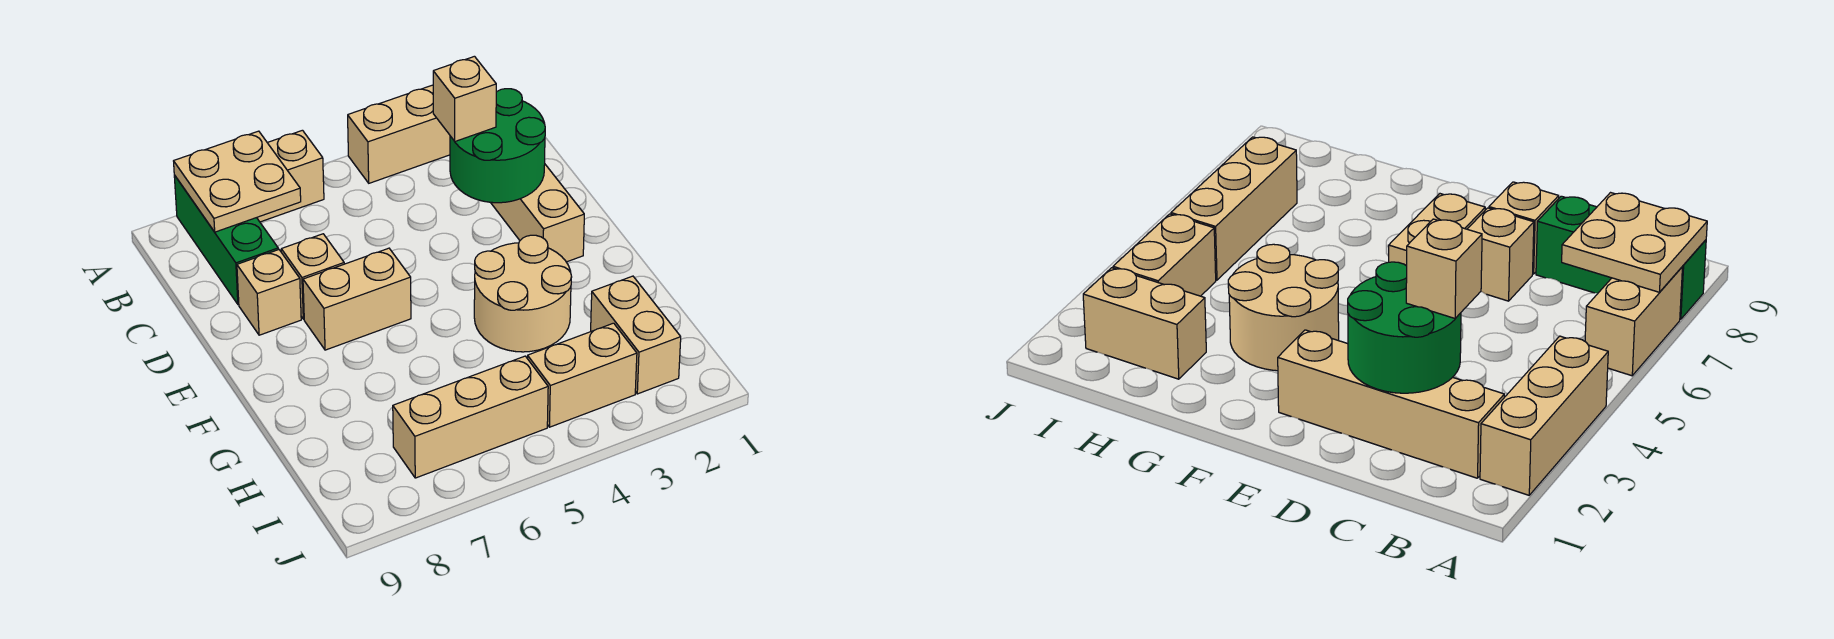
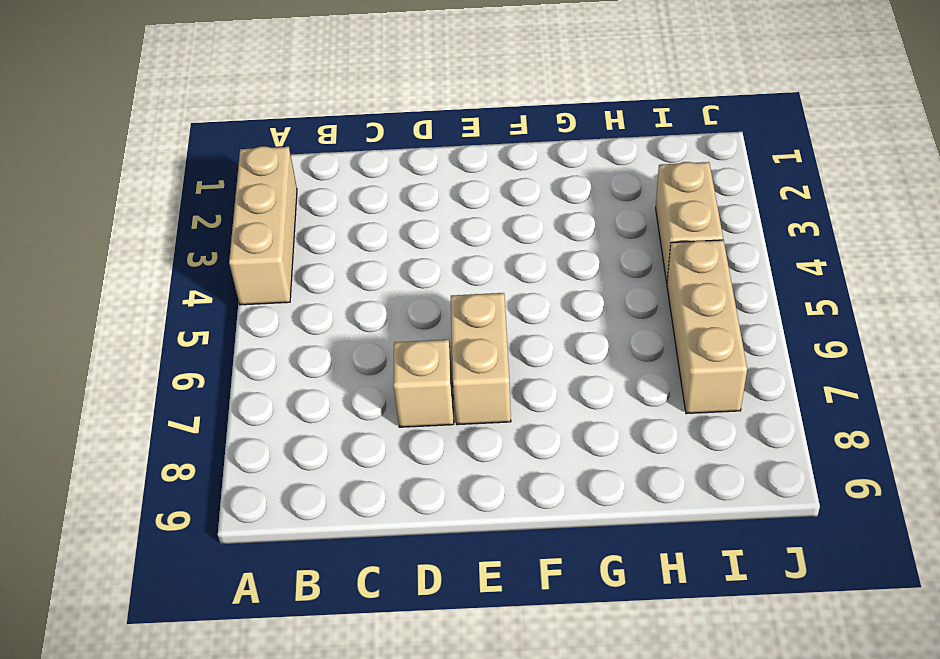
none -> tan brick A6:A7 level 1
none -> green brick A8:C8 level 1
none -> tan brick B2:E2 level 1

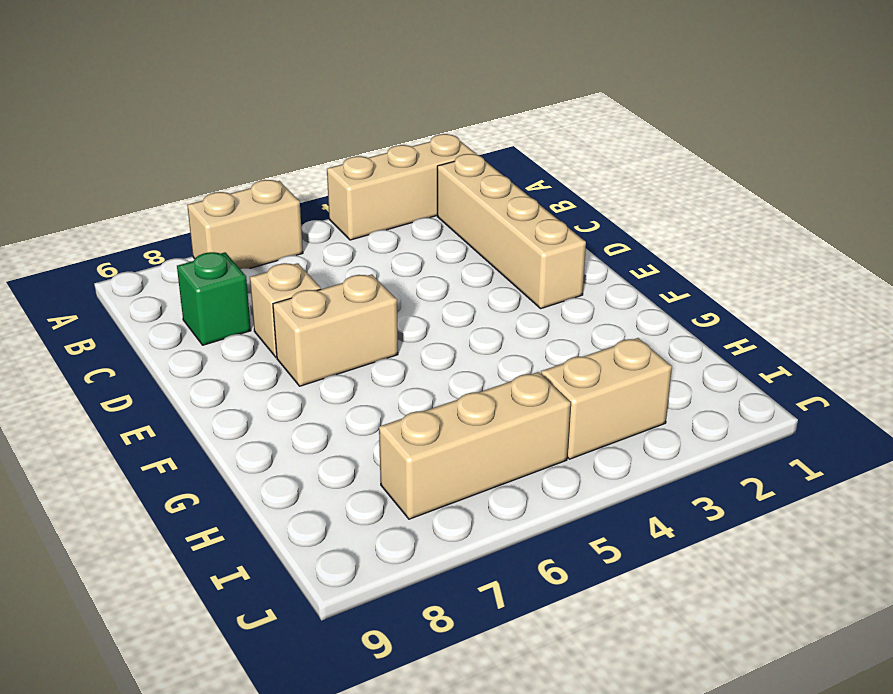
green brick C8 level 1 -> green brick A8:C8 level 1
none -> tan brick D8 level 1
none -> tan round brick F3:G4 level 1
none -> tan brick H2:I2 level 1

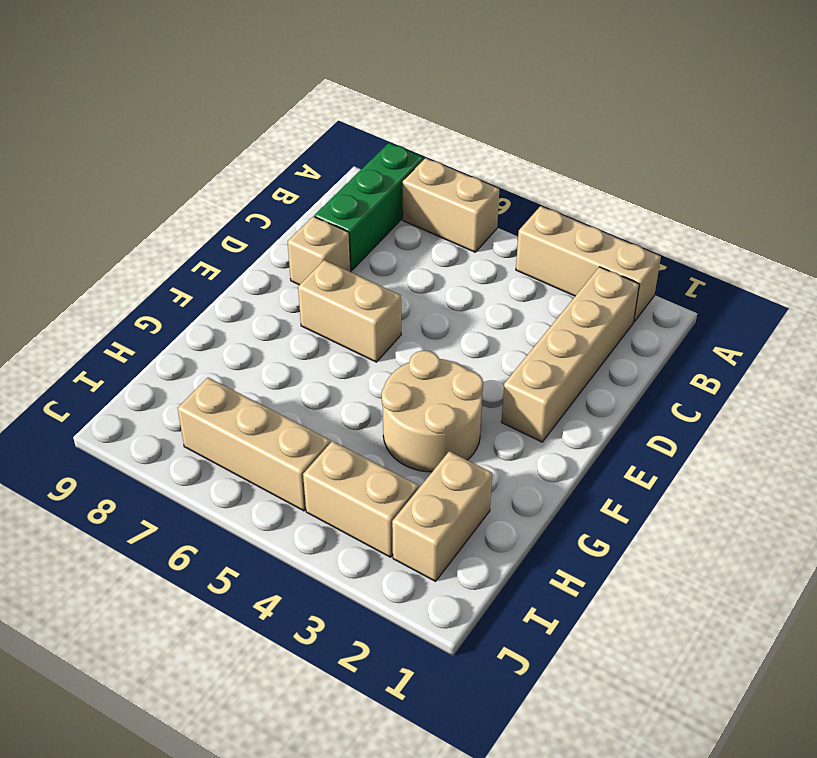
none -> tan brick D7 level 1
none -> tan plate A7:B8 level 2
none -> green round brick C2:D3 level 2

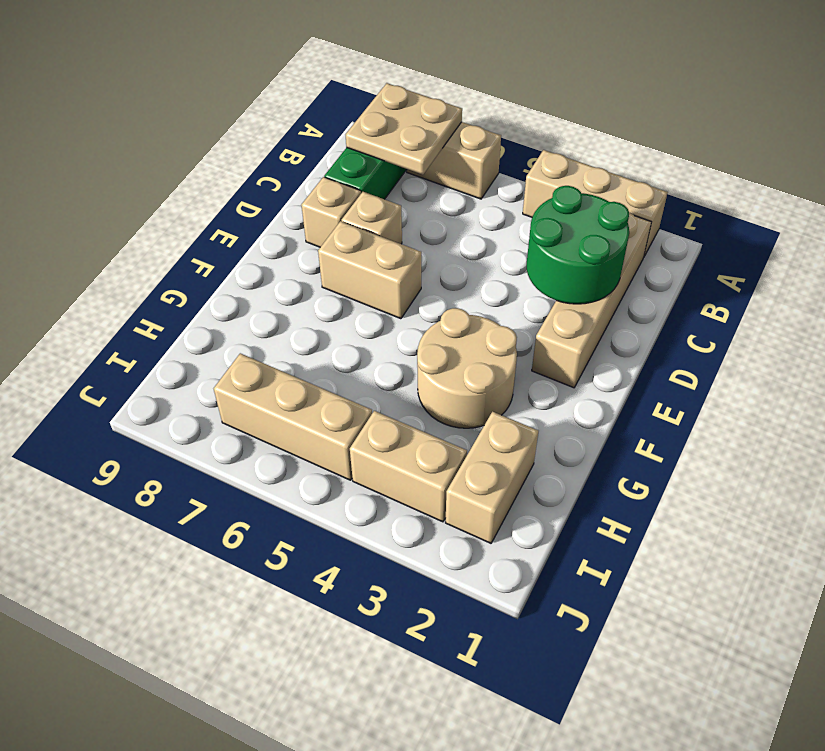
none -> tan brick C3 level 3

